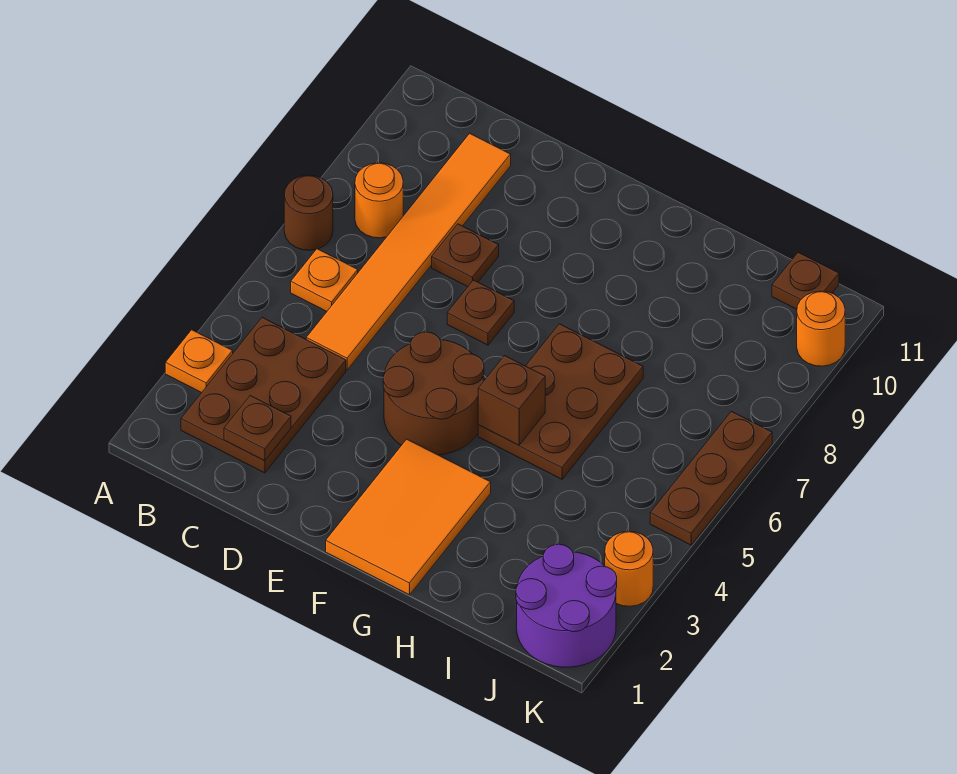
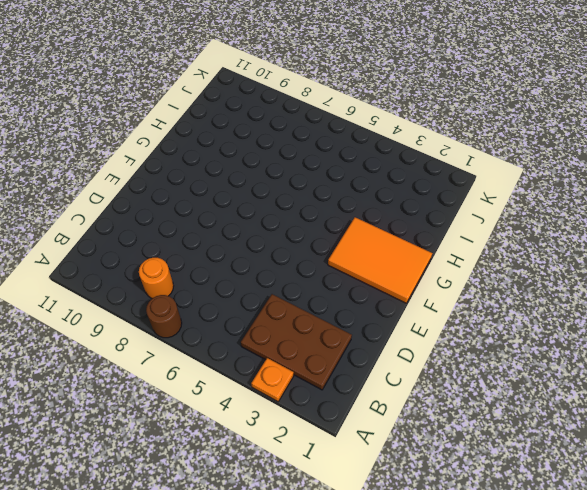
none -> orange plate B6 level 1
none -> orange tile C5:C10 level 1
none -> brown plate D8 level 1

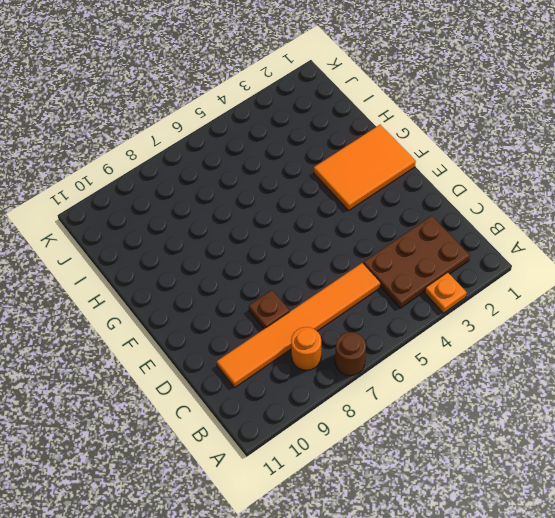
none -> orange plate B6 level 1
none -> brown round brick E4:F5 level 1
none -> brown plate E7 level 1

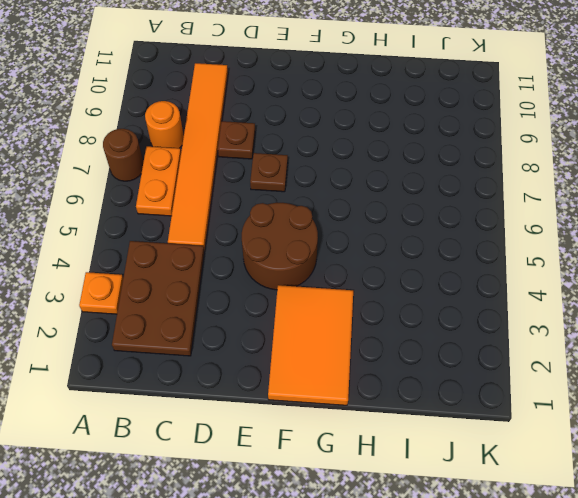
orange plate B6:B7 level 1 -> orange plate B6 level 1
none -> brown plate G5:H7 level 1
none -> purple round brick J1:K2 level 1
none -> brown plate J11 level 1

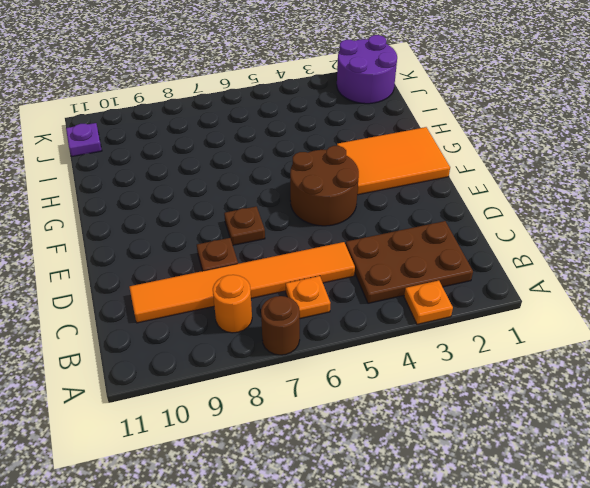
purple plate J11 level 1 -> brown plate J11 level 1
none -> brown plate G5:H7 level 1
none -> orange round brick K3 level 1
none -> brown plate K5:K7 level 1

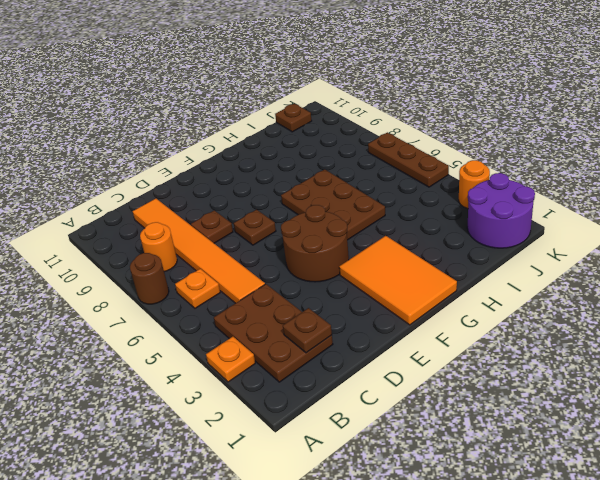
none -> orange round brick K10 level 1
none -> brown brick G5 level 2

